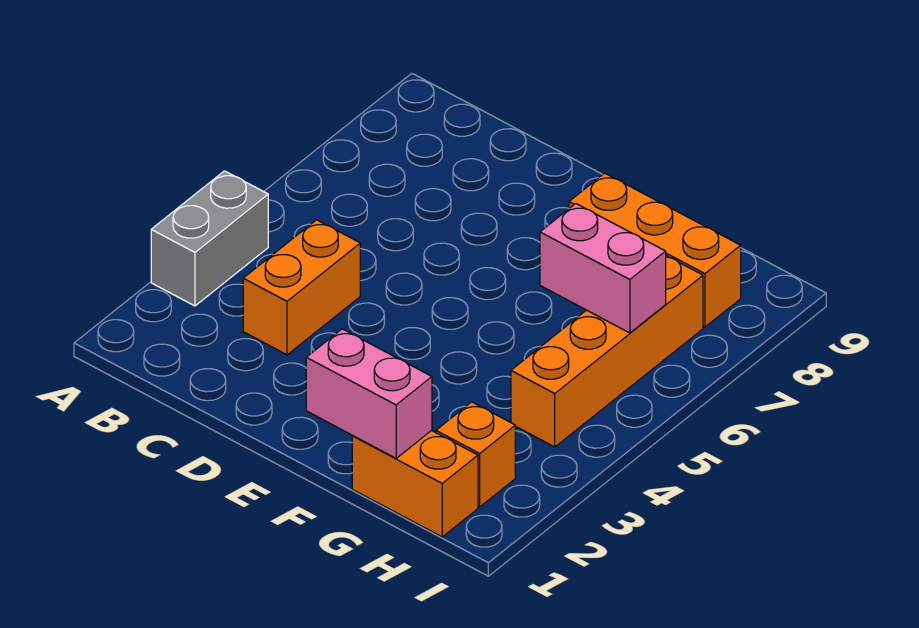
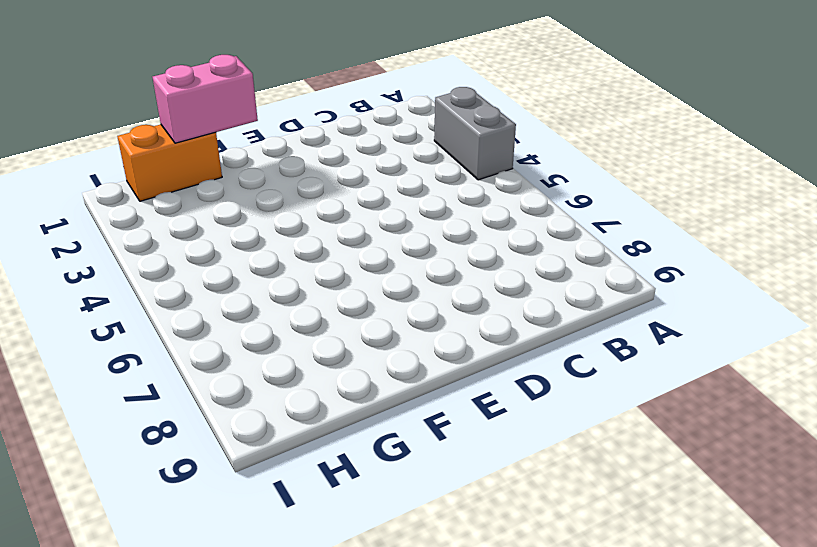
none -> orange brick C3:C4 level 1
none -> orange brick F8:H8 level 1

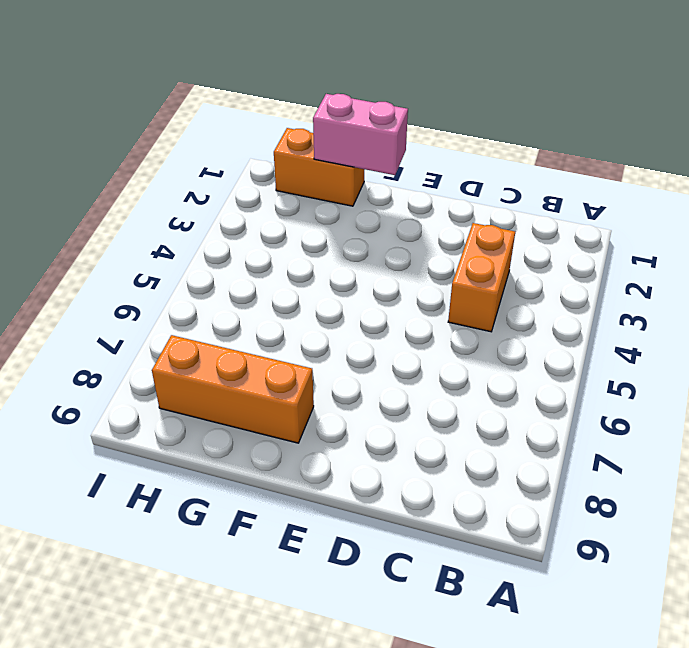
none -> grey brick A3:A4 level 1
none -> orange brick H2 level 1

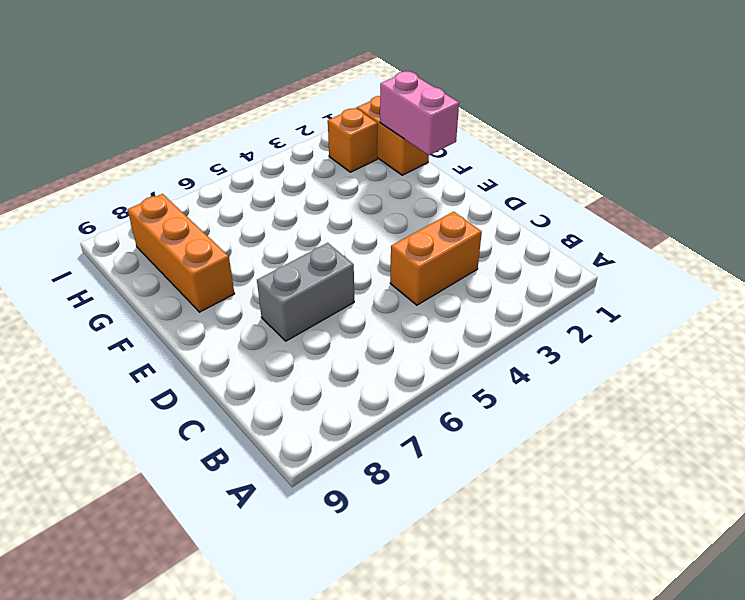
grey brick D6:D7 level 1 -> grey brick A3:A4 level 1
none -> orange brick H4:H7 level 1
none -> pink brick G6:H6 level 2

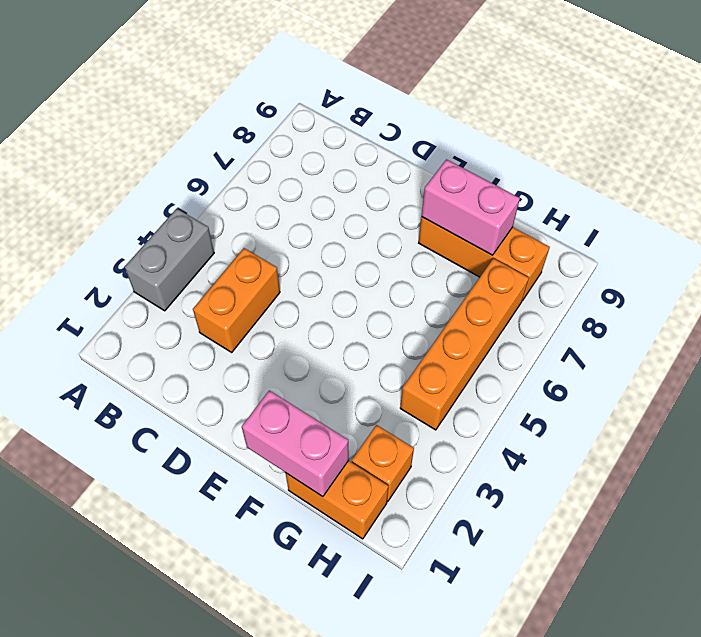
pink brick F8:G8 level 2 -> pink brick G6:H6 level 2

